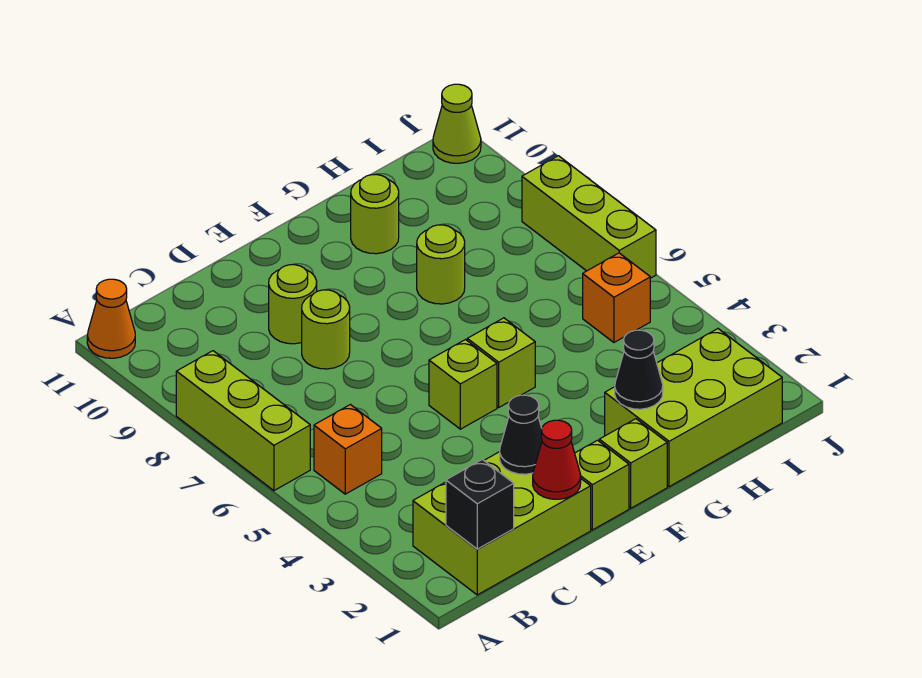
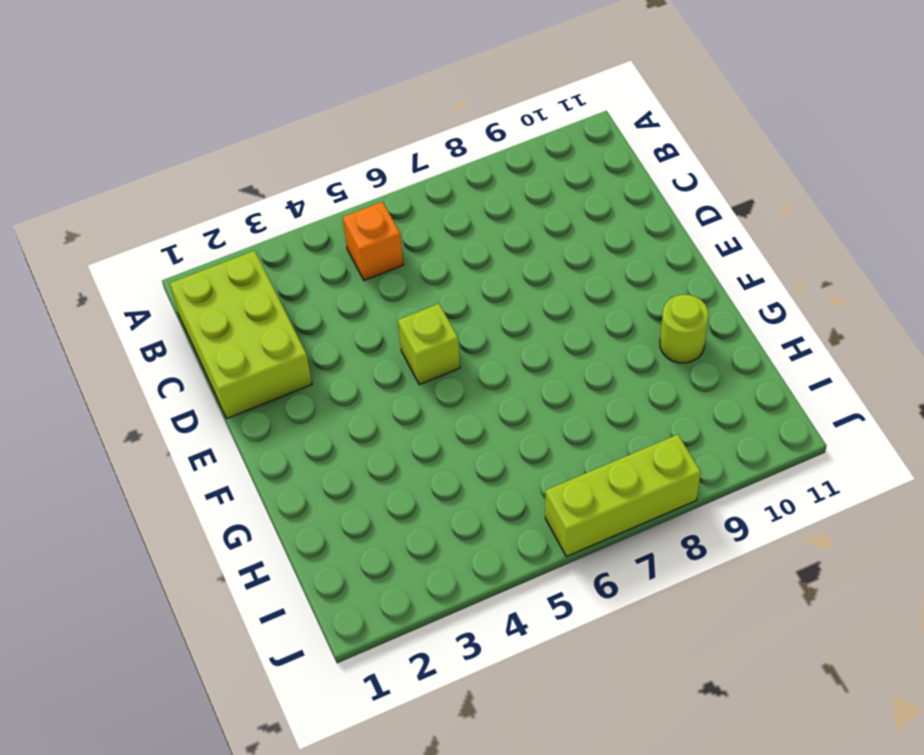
none -> lime brick A6:A8 level 1
none -> orange cone A11 level 1
none -> lime round brick D8 level 1

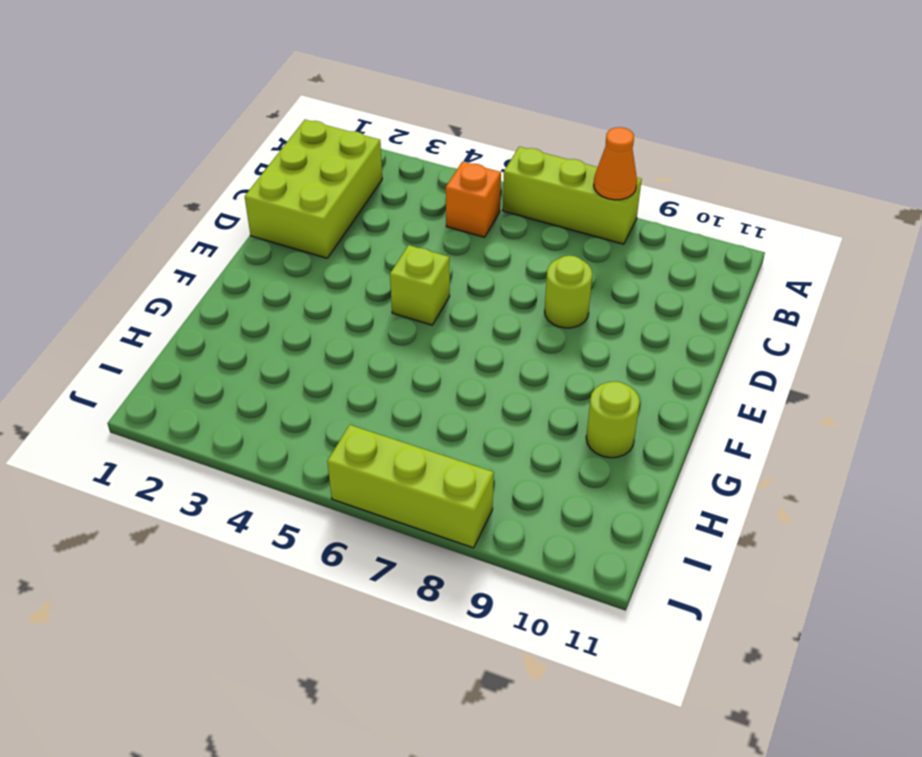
orange cone A8 level 2 -> orange cone A11 level 1
none -> lime round brick D9 level 1
none -> lime brick E1 level 1
none -> lime brick F1 level 1

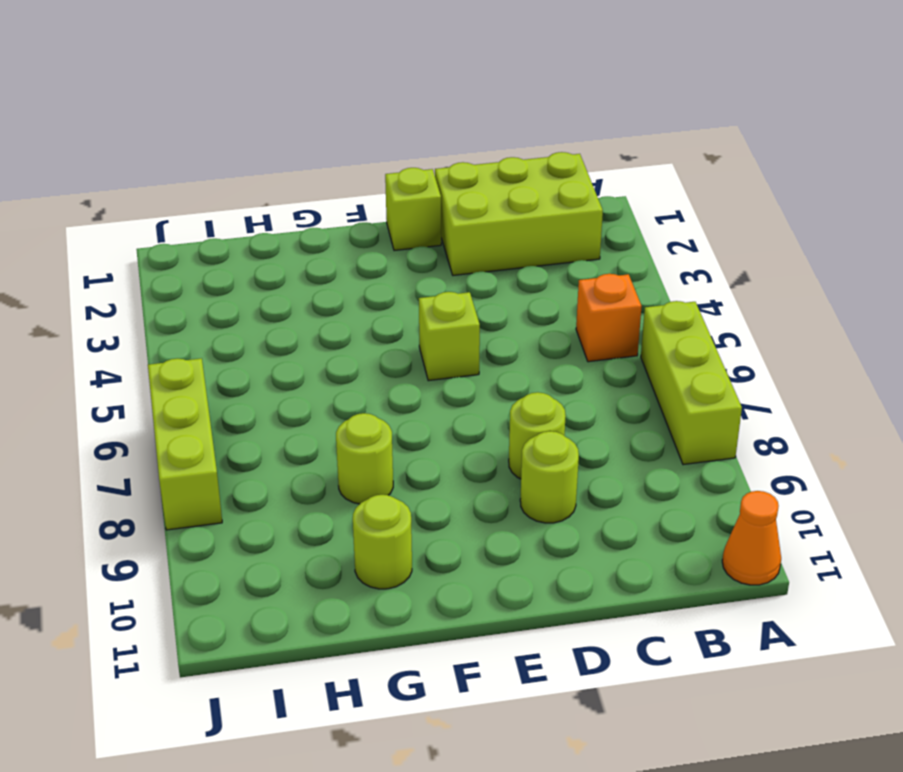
none -> lime brick F1 level 1
none -> lime brick F5 level 1
none -> lime brick G1:I2 level 1

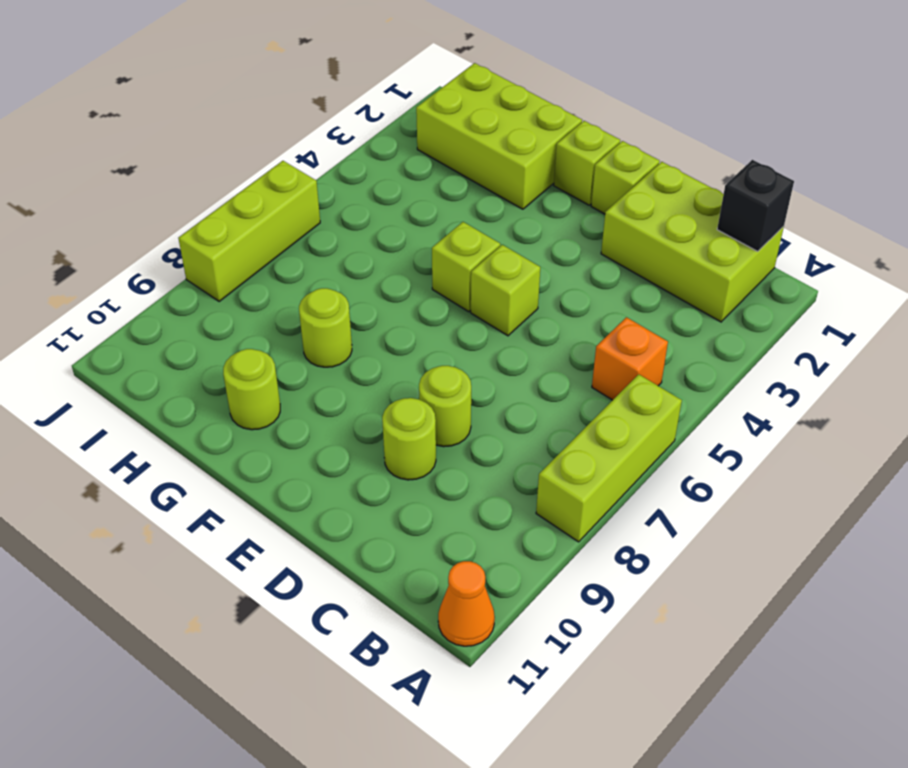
none -> orange brick I5 level 1
none -> lime cone J11 level 1
none -> red cone D1 level 2

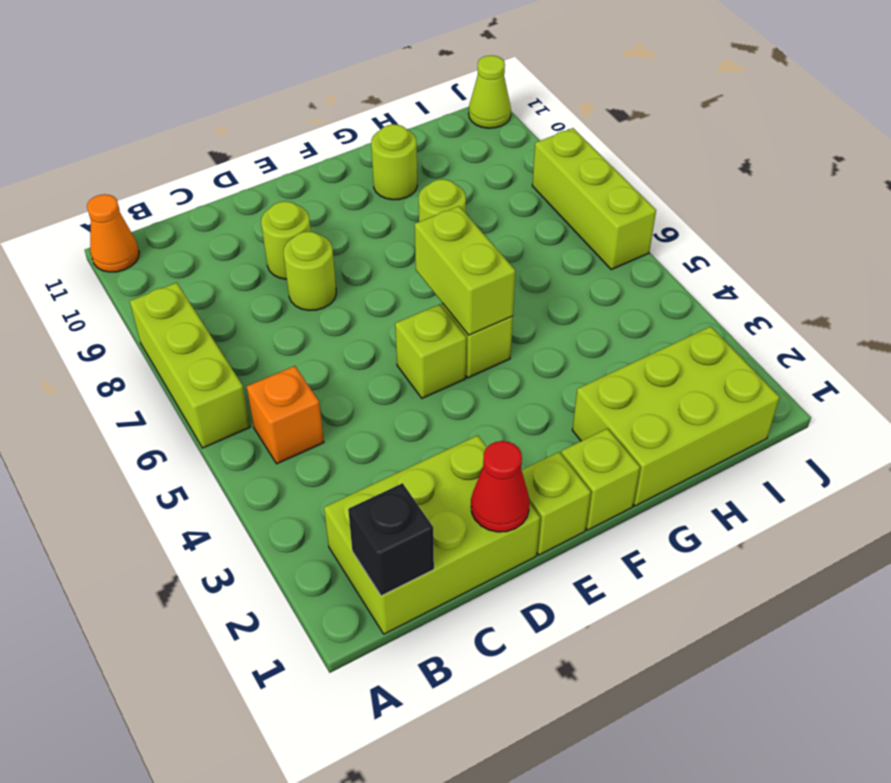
lime brick F5:F6 level 2 -> none
none -> orange brick I5 level 1
none -> black cone D2 level 2
none -> black cone G2 level 2

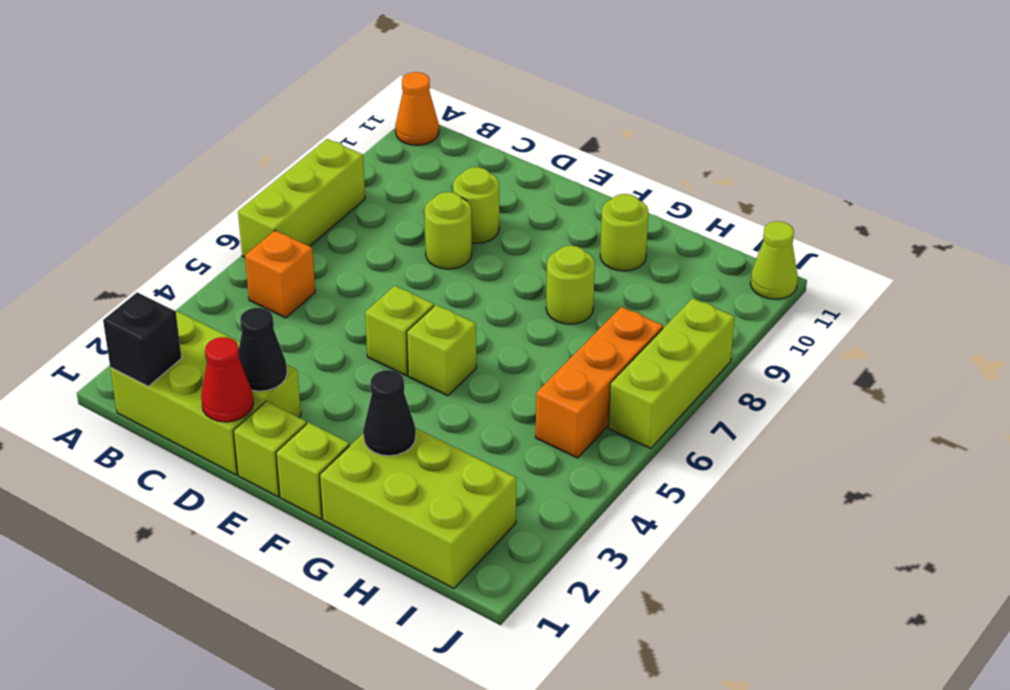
orange brick I5:I7 level 1 -> orange brick I5 level 1

